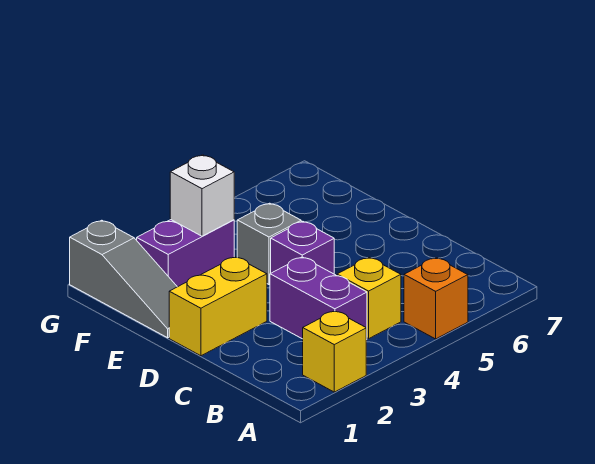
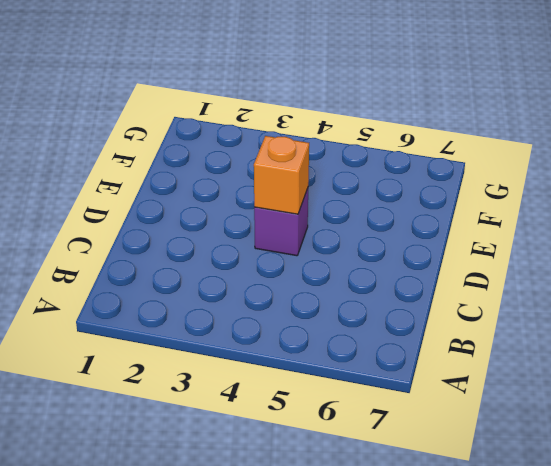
orange brick D4 level 2 -> orange brick A5 level 1
none -> yellow brick A2 level 1
none -> purple brick B3:C3 level 1

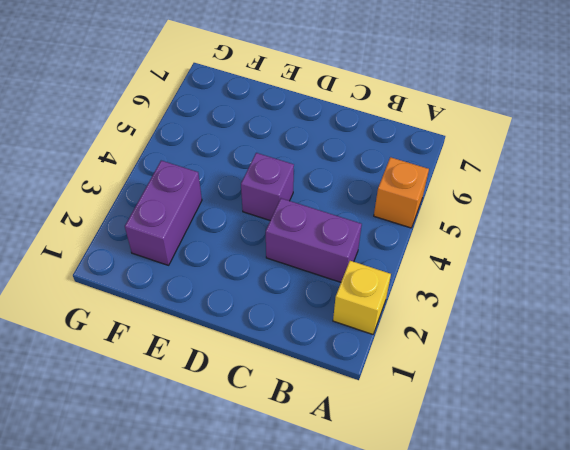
none -> yellow brick B4 level 1
none -> yellow brick D1:D2 level 1

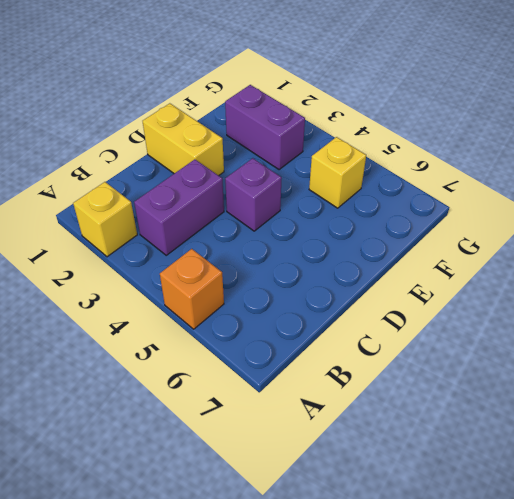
yellow brick F5 level 1 -> yellow brick B4 level 1
none -> grey slope E1:G1 level 1 top G
none -> grey brick E4 level 1

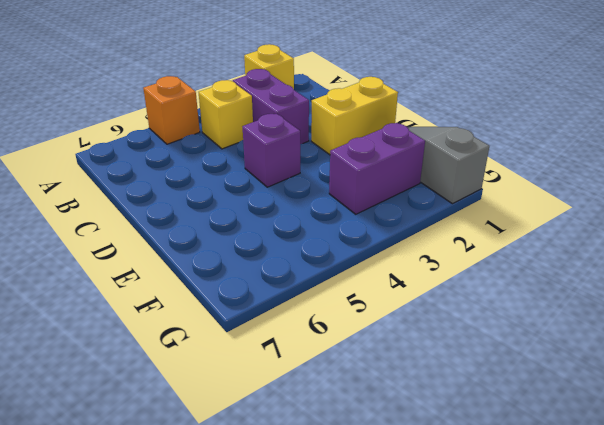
none -> grey brick E4 level 1
none -> white brick F3 level 2

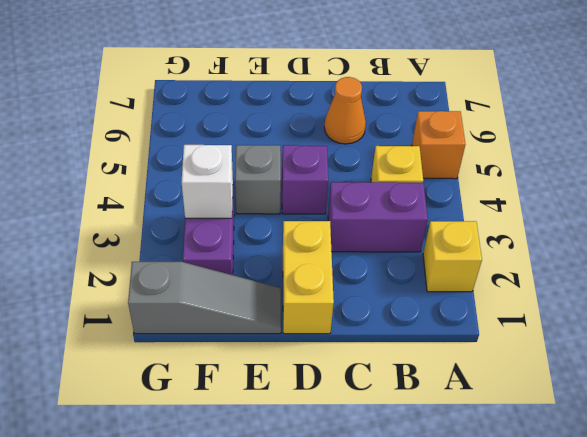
orange cone C6 level 1 -> none

